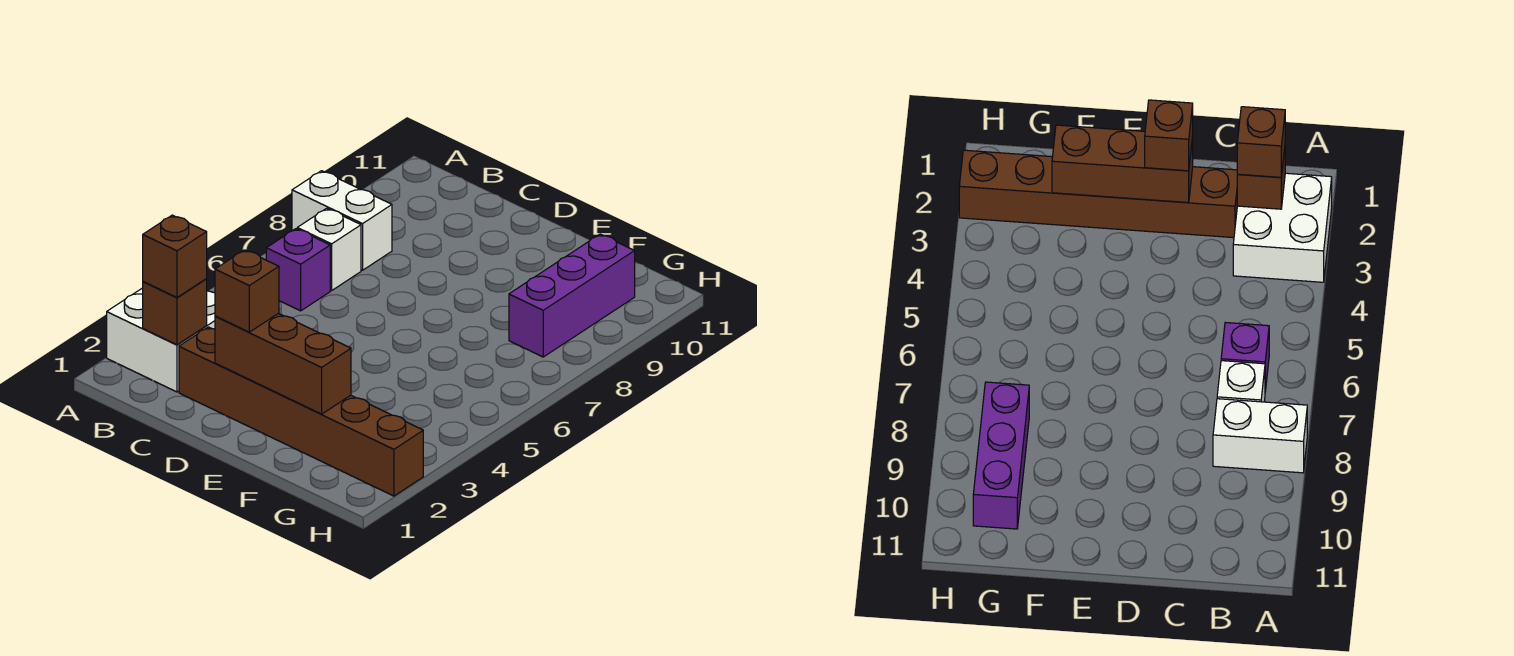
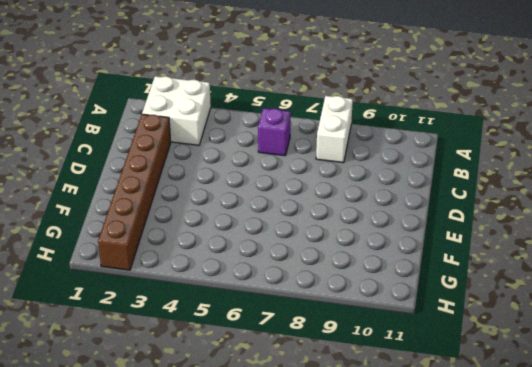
none -> white brick B7 level 1
none -> purple brick G8:G10 level 1

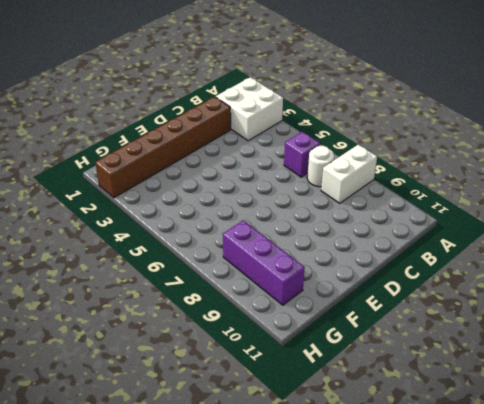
white round brick B7 level 1 -> white brick B7 level 1
none -> brown brick B2 level 2
none -> brown brick D2:F2 level 2

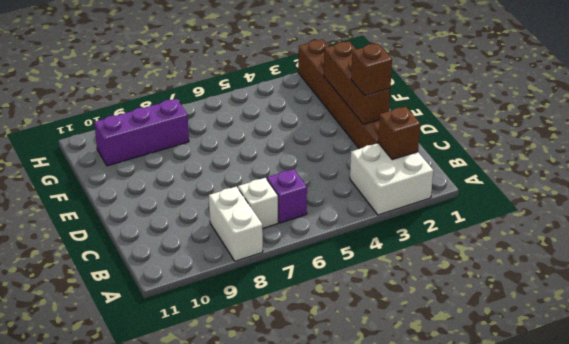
none -> brown brick B2 level 3

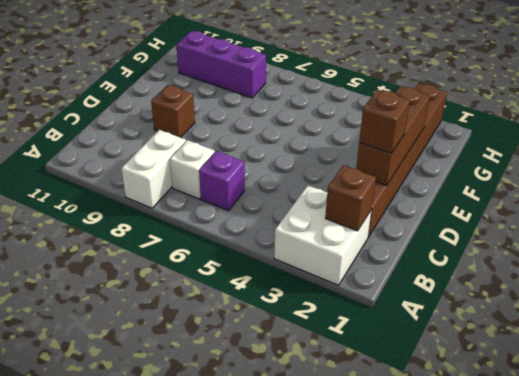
brown brick D9 level 1 -> brown brick B2 level 3

